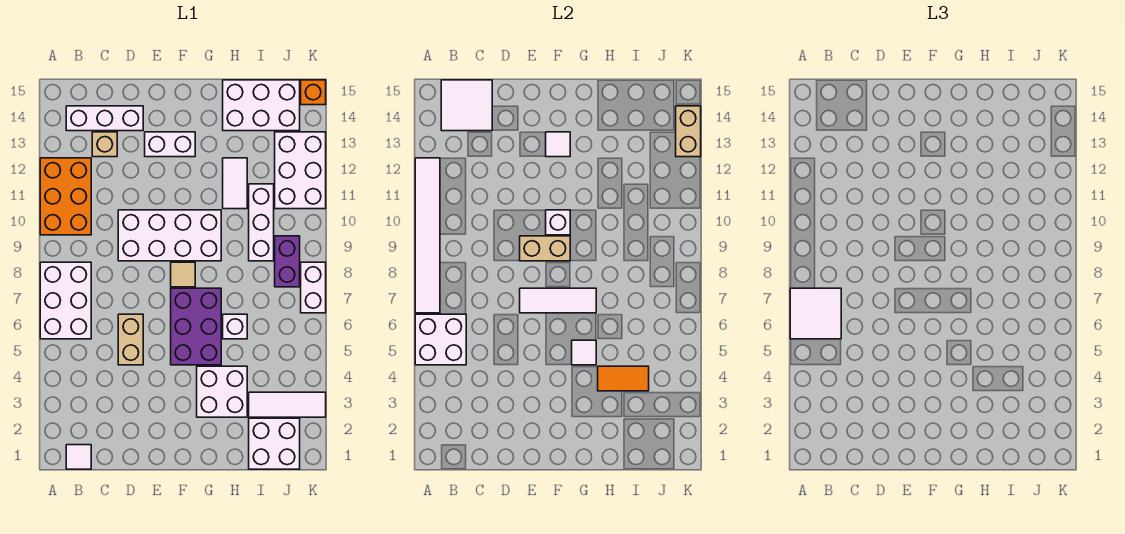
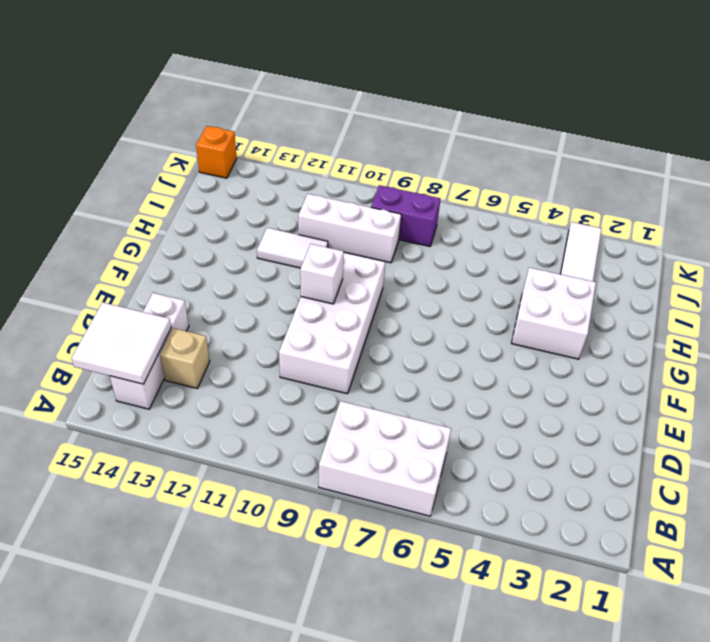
none -> orange brick A10:B12 level 1
none -> white tile B1 level 1
none -> tan brick D5:D6 level 1
none -> white brick E13:F13 level 1

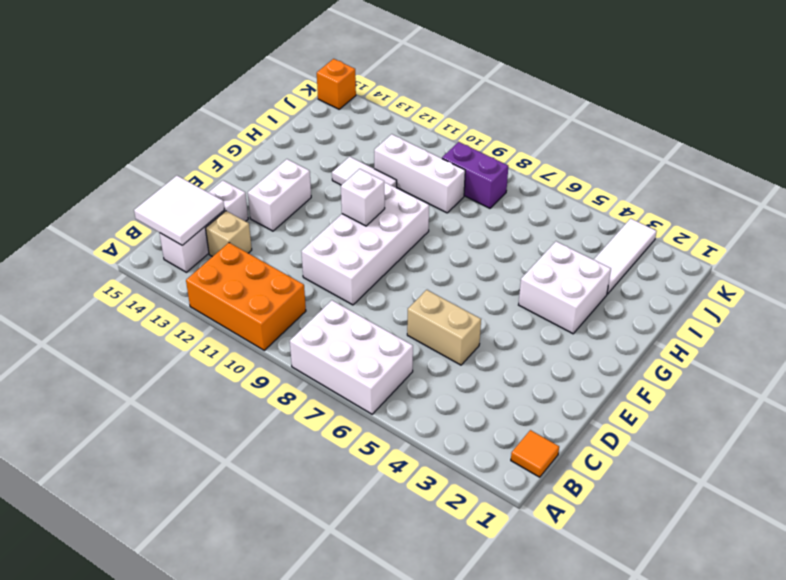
orange tile B1 level 1 -> white tile B1 level 1
none -> purple brick F5:G7 level 1
none -> tan tile F8 level 1
none -> white brick H6 level 1
none -> white brick H14:J15 level 1

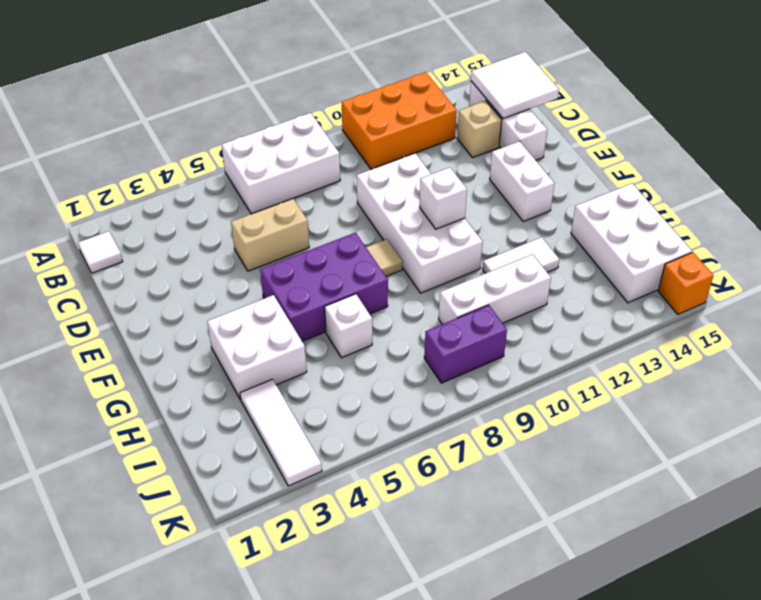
none -> white brick I1:J2 level 1
none -> white brick J11:K13 level 1
none -> white brick K7:K8 level 1
none -> white brick A5:B6 level 2

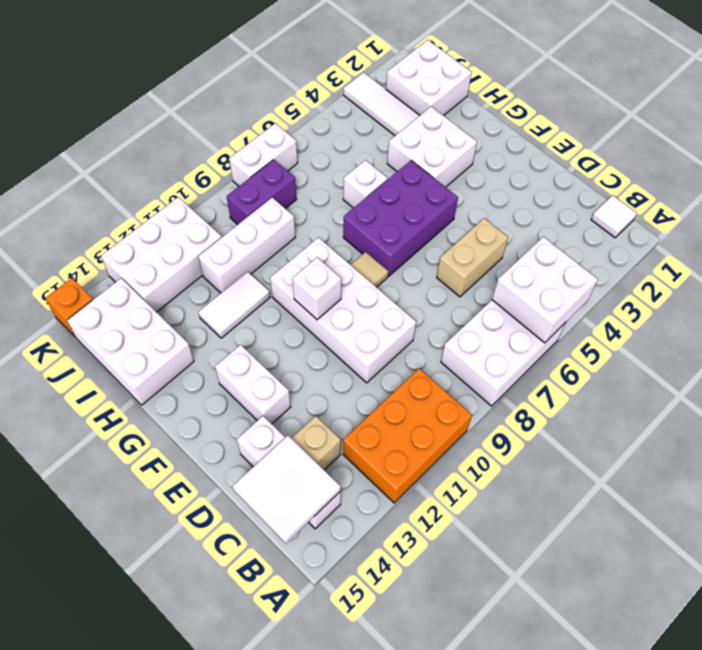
none -> white tile A7:A12 level 2
none -> white tile E7:G7 level 2
none -> tan brick E9:F9 level 2
none -> white tile F13 level 2

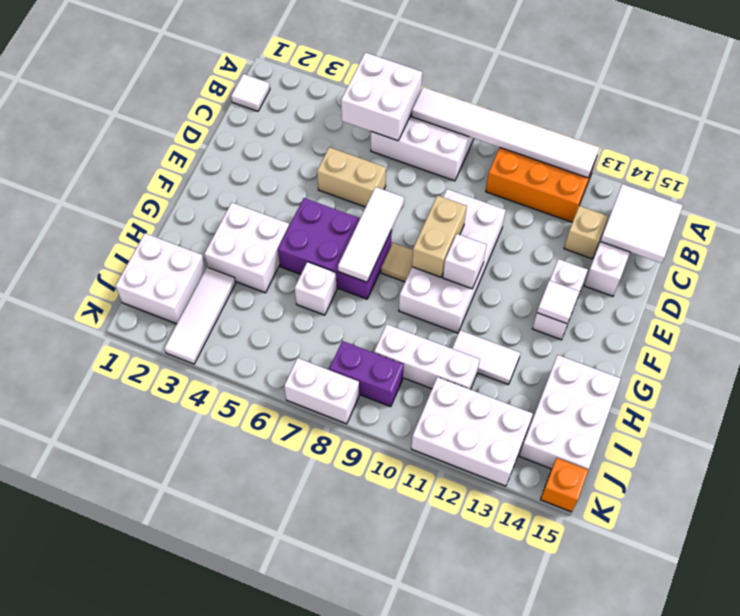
none -> white tile G5 level 2
none -> orange tile H4:I4 level 2
none -> tan brick K13:K14 level 2
none -> white tile A6:B7 level 3

